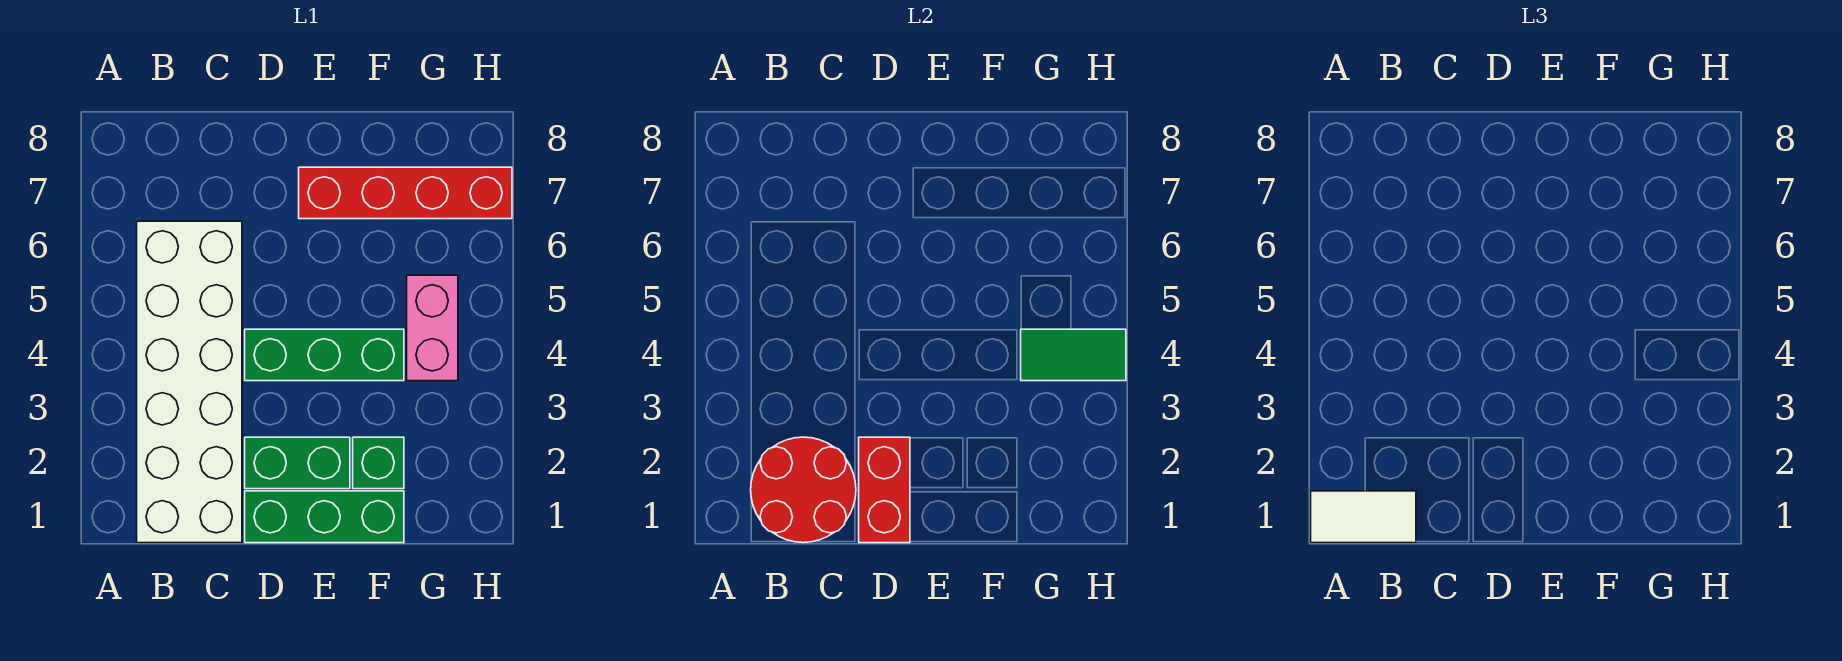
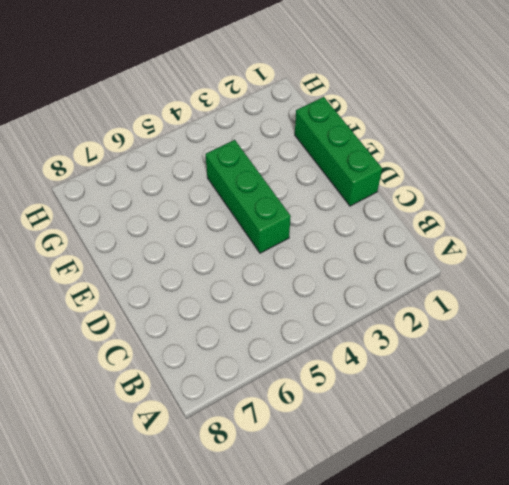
none -> white brick B1:C6 level 1
none -> green brick D2:E2 level 1

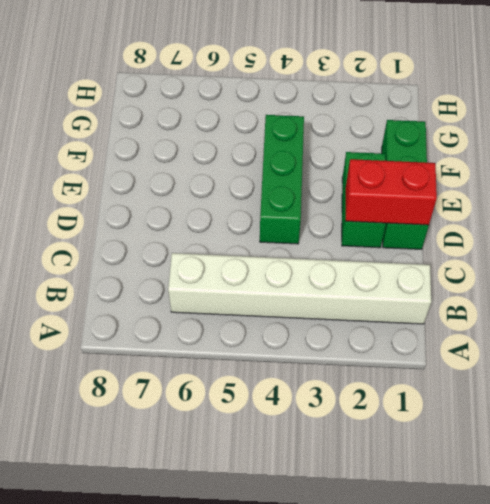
white brick B1:B6 level 1 -> white brick B1:C6 level 1
none -> red brick E7:H7 level 1
none -> green brick F2 level 1

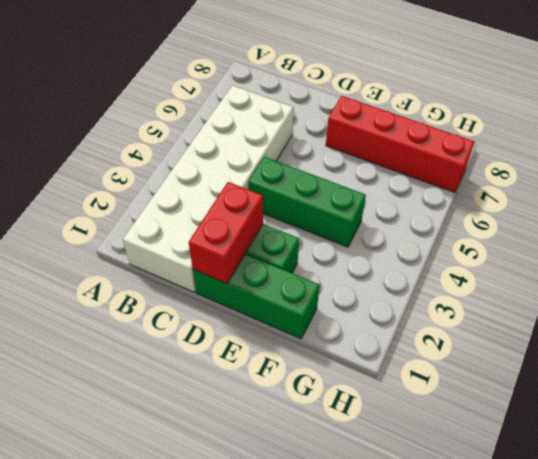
none -> green brick F2 level 1
none -> pink brick G4:G5 level 1

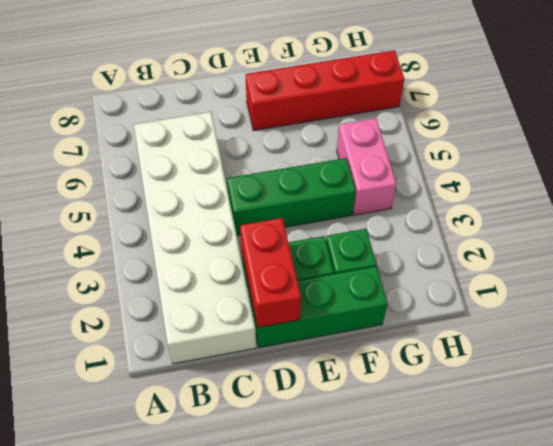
none -> red round brick B1:C2 level 2
none -> green tile G4:H4 level 2

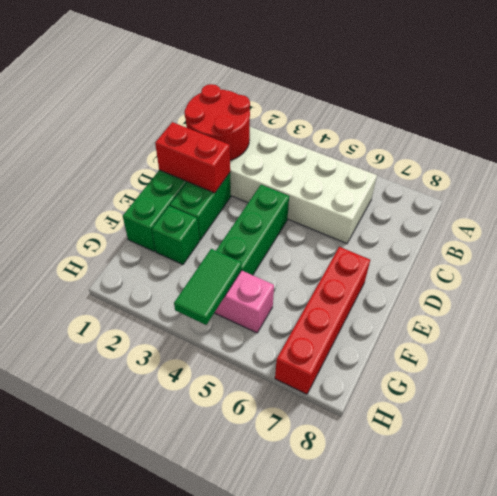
none -> white tile A1:B1 level 3

